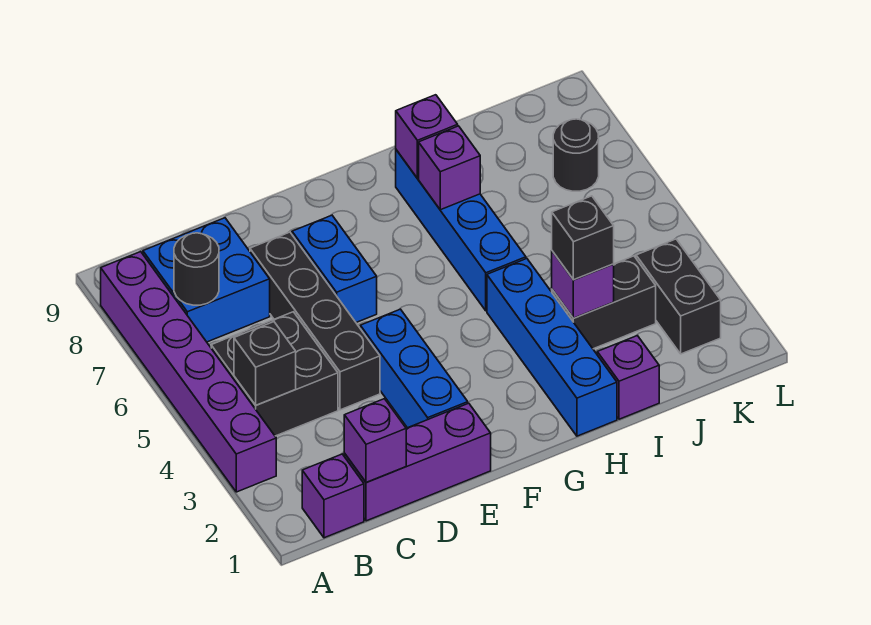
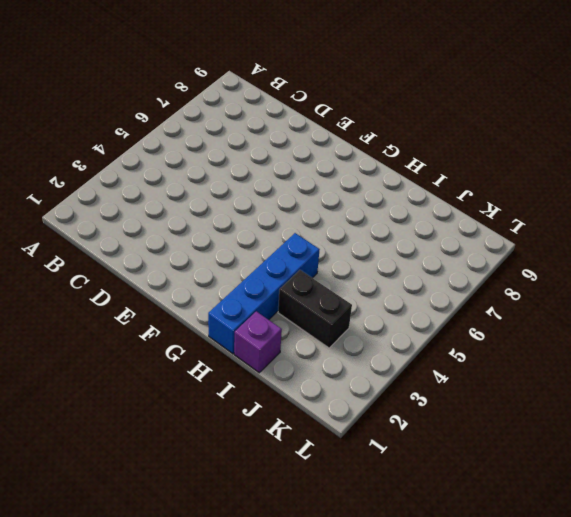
none -> purple brick A3:A8 level 1
none -> purple brick B1 level 1
none -> black brick B4:C5 level 1

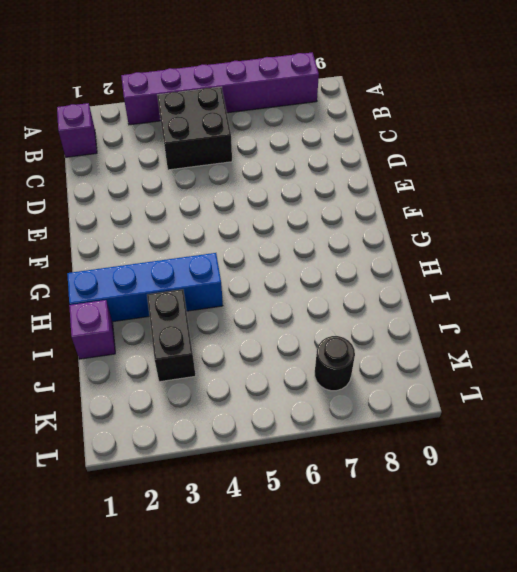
none -> blue brick B7:C8 level 1
none -> purple brick C1:E1 level 1
none -> black brick D4:D7 level 1

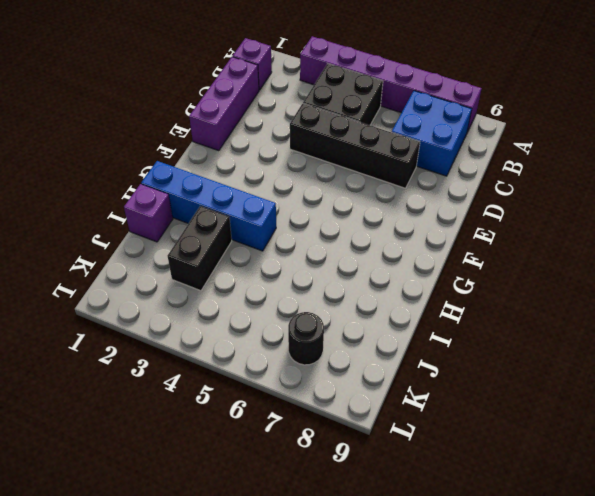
none -> blue brick E2:E4 level 1
none -> blue brick E6:E7 level 1
none -> blue brick H5:H8 level 1

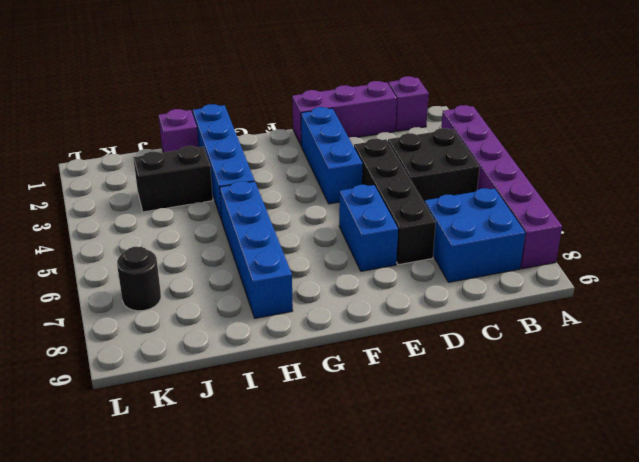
none -> black brick K2:K3 level 1
none -> black brick B4 level 2
none -> black round brick B7 level 2

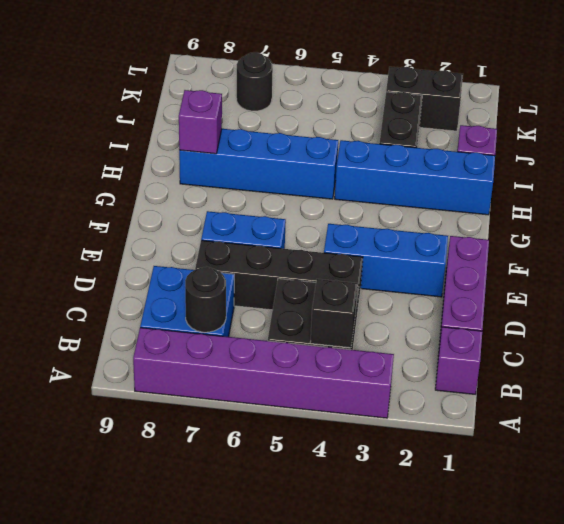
none -> purple brick C1 level 2
none -> purple brick H7 level 2
none -> purple brick I3 level 2

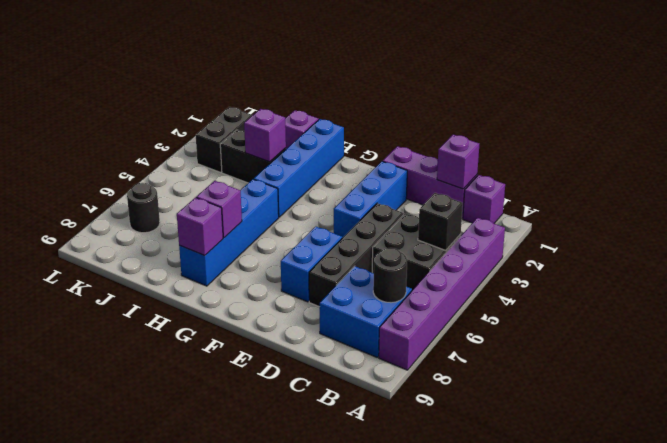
none -> black brick I3 level 3

